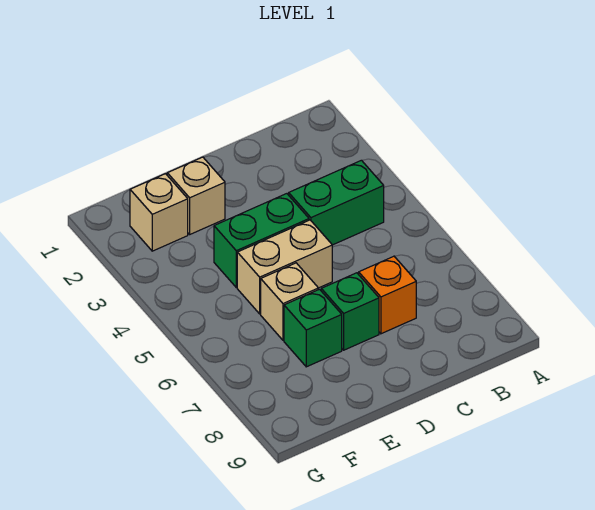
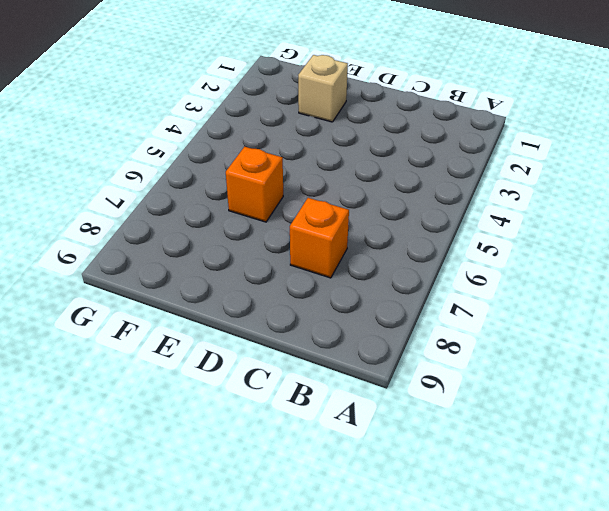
orange brick E6 level 1 -> tan brick E6 level 1
none -> green brick B4:C4 level 1
none -> green brick D4:E4 level 1

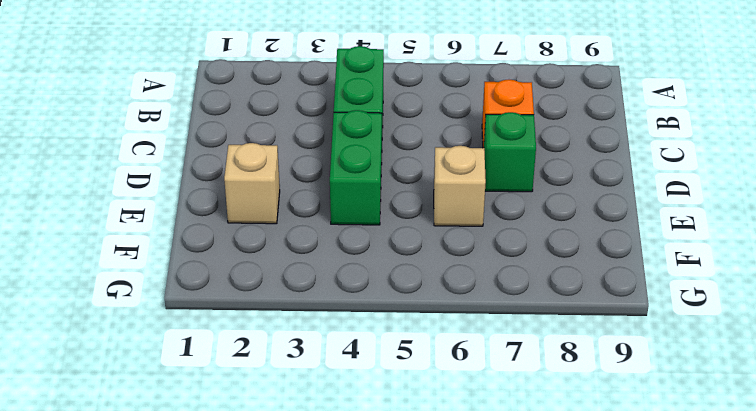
none -> tan brick D5:E5 level 1
none -> green brick E7 level 1

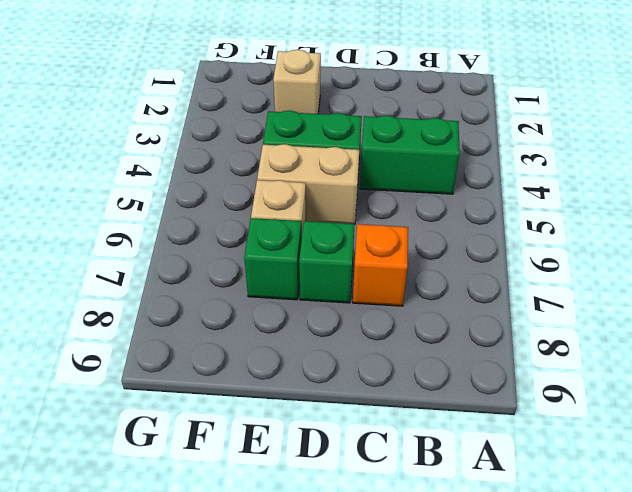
none -> tan brick F2 level 1

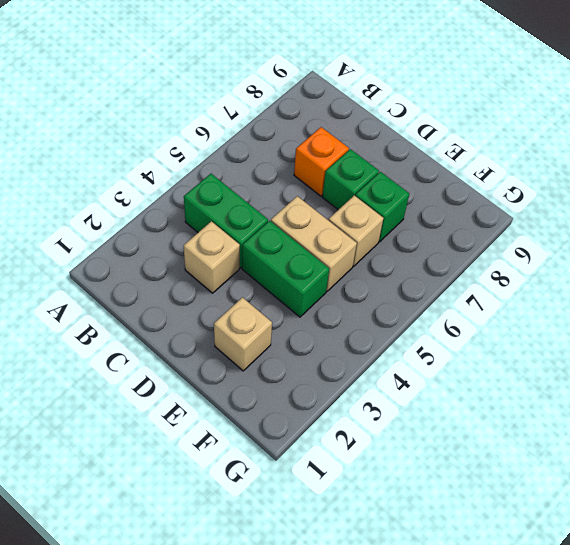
tan brick C3 level 1 -> tan brick F2 level 1

